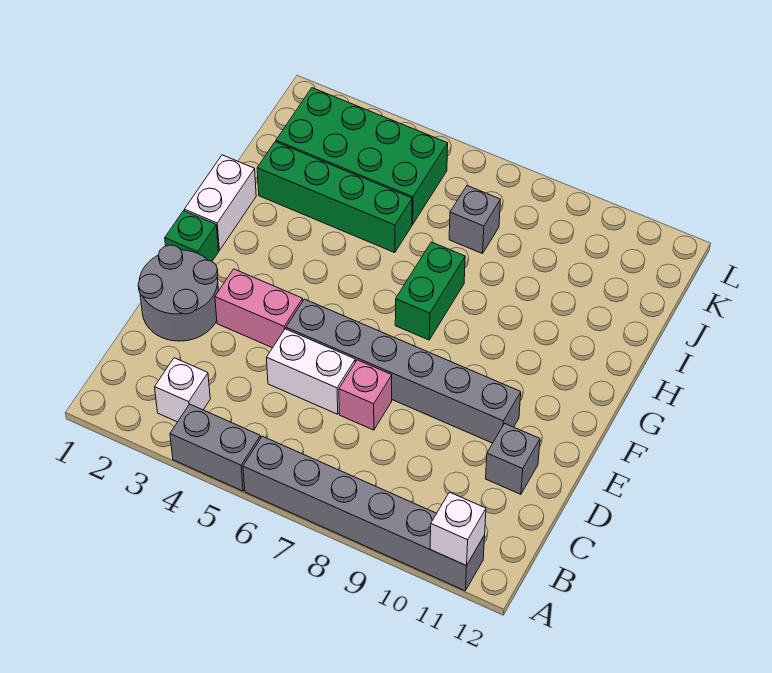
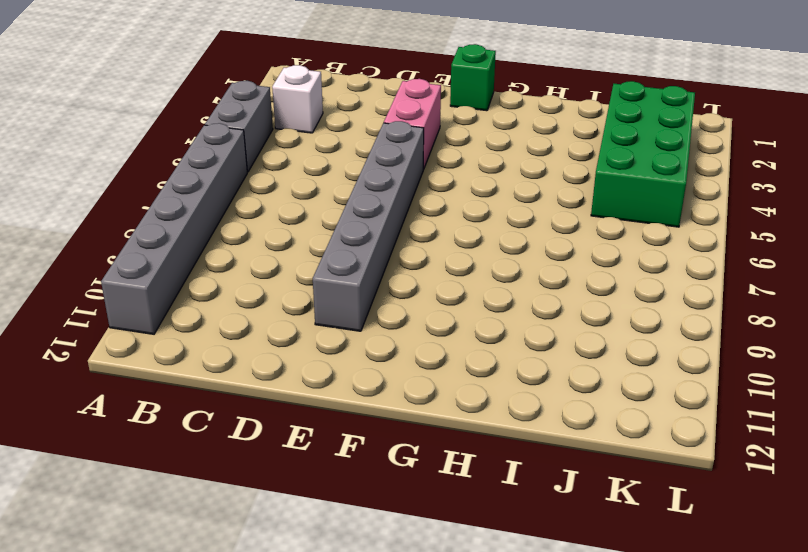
none -> grey round brick D1:E2 level 1
none -> white brick D5:D6 level 1
none -> pink brick D7 level 1

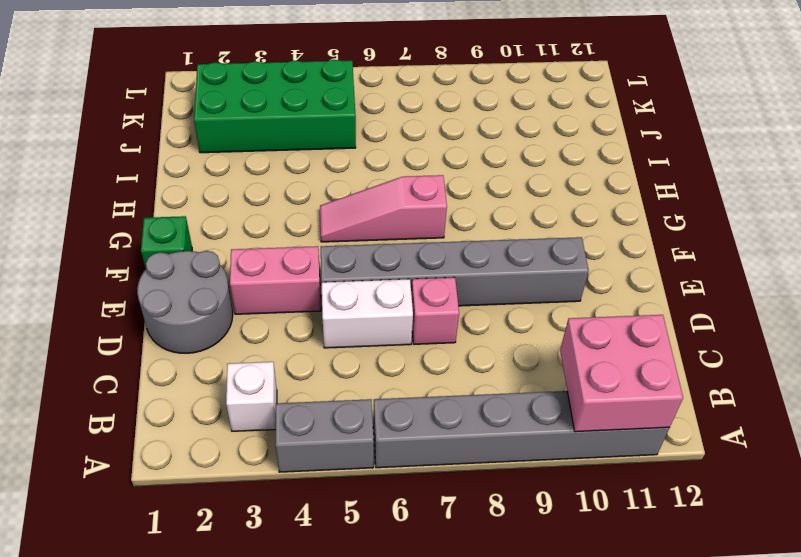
pink brick A10:B11 level 2 -> white brick A11 level 2
pink slope G5:G7 level 1 top 7 -> green brick G7:H7 level 1
none -> grey brick D11 level 1
none -> white brick G1:H1 level 1
none -> green brick I2:I5 level 1

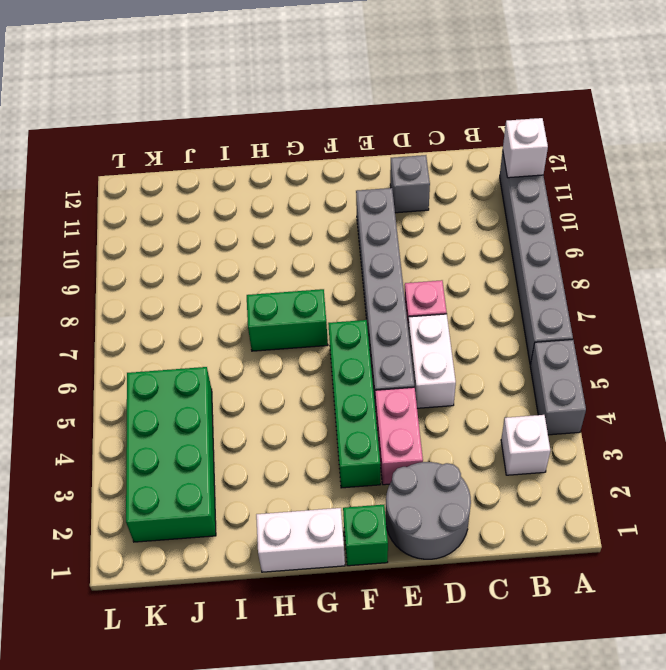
green brick F3:F6 level 1 -> green brick I2:I5 level 1
none -> grey brick J7 level 1

